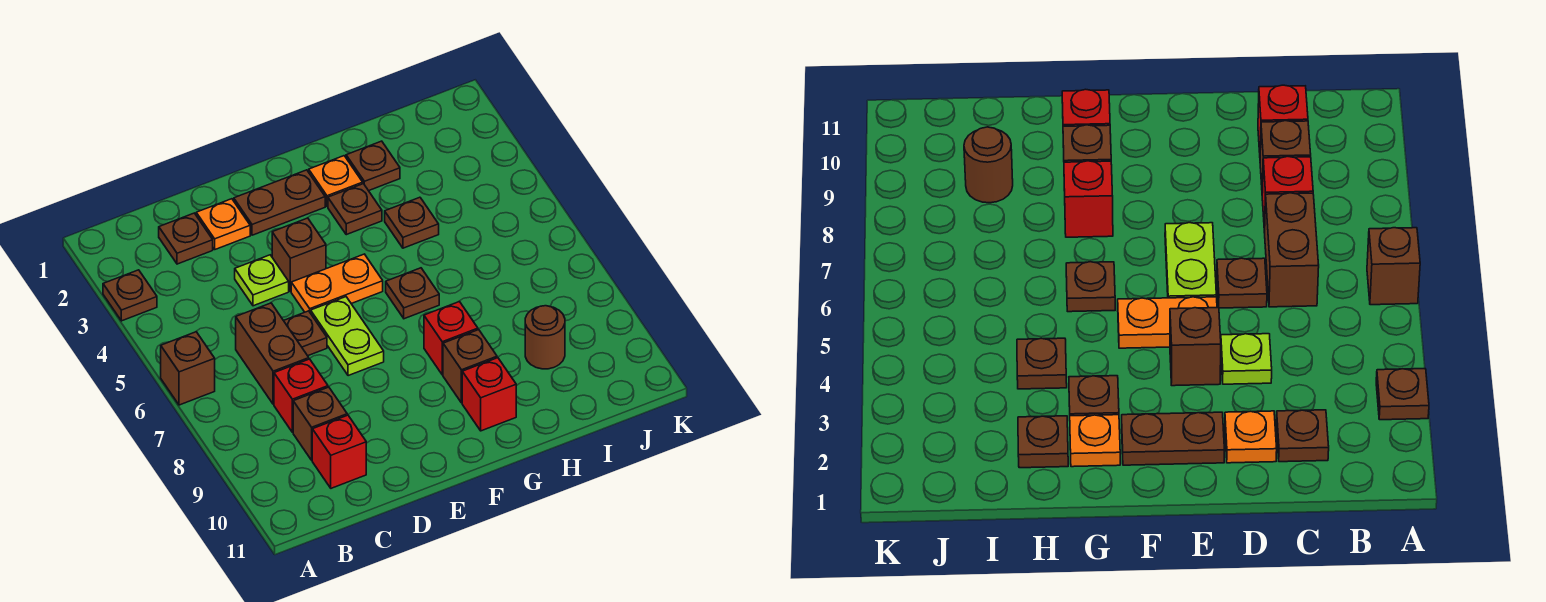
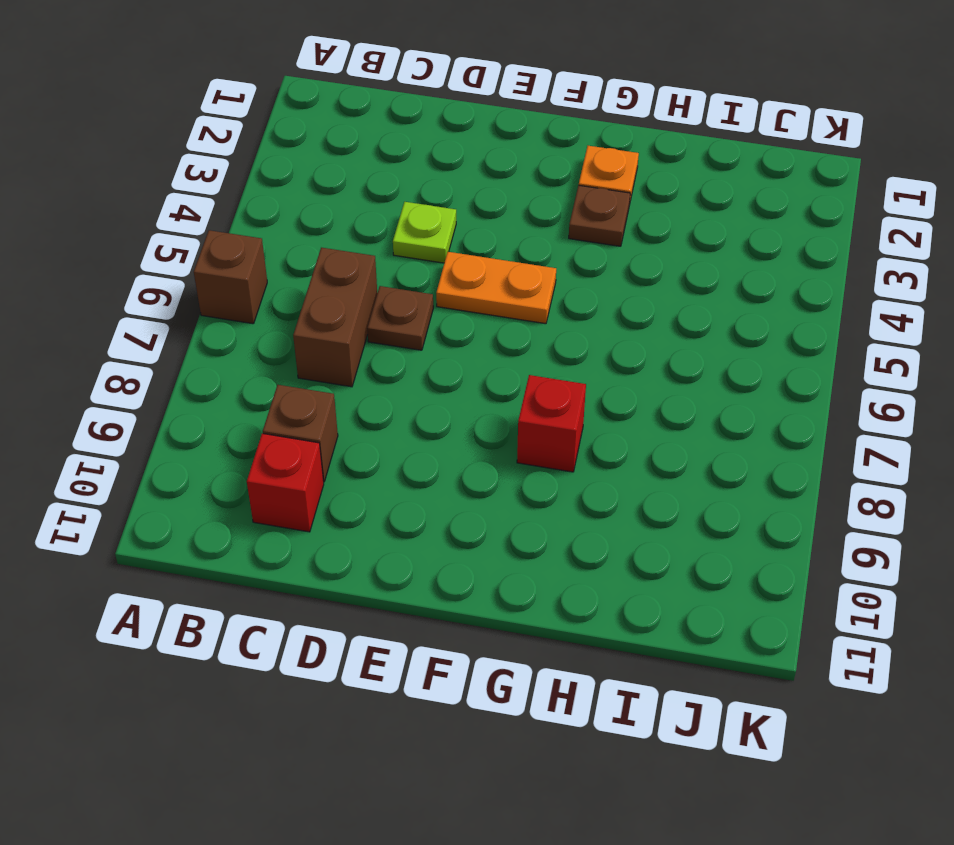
none -> brown plate A3 level 1
none -> brown plate C2 level 1
none -> red brick C8 level 1

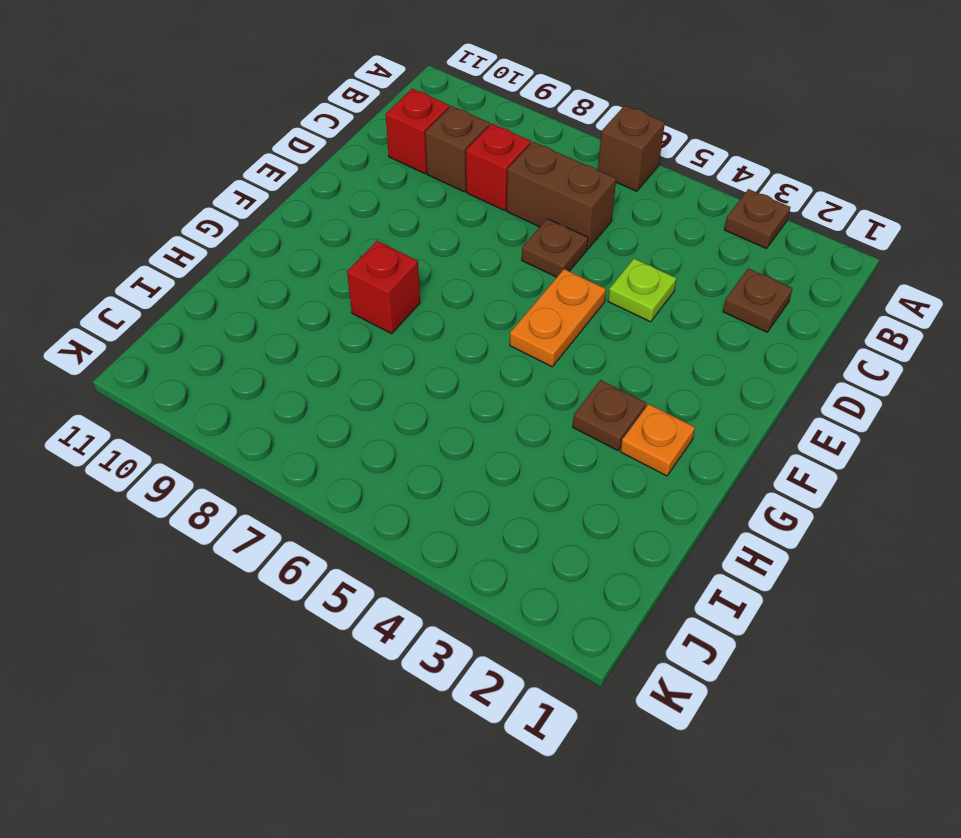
none -> orange plate D2 level 1
none -> brown plate E2:F2 level 1
none -> brown brick E4 level 1

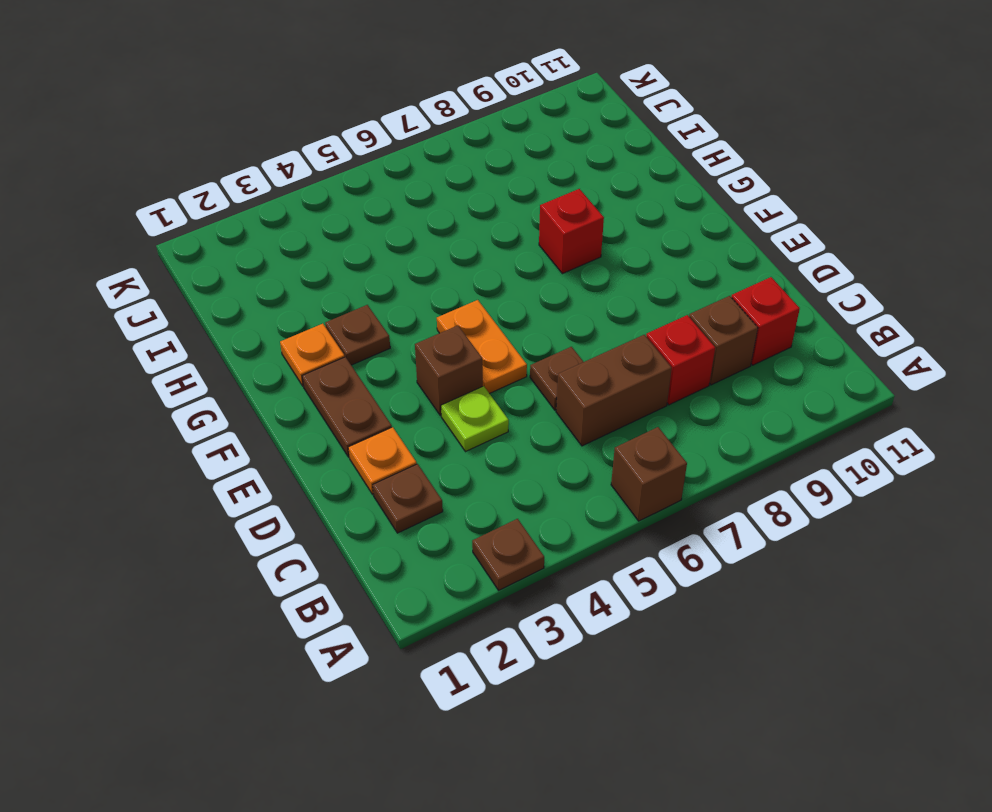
none -> lime plate E6:E7 level 1
none -> brown plate G6 level 1
none -> brown brick G9 level 1

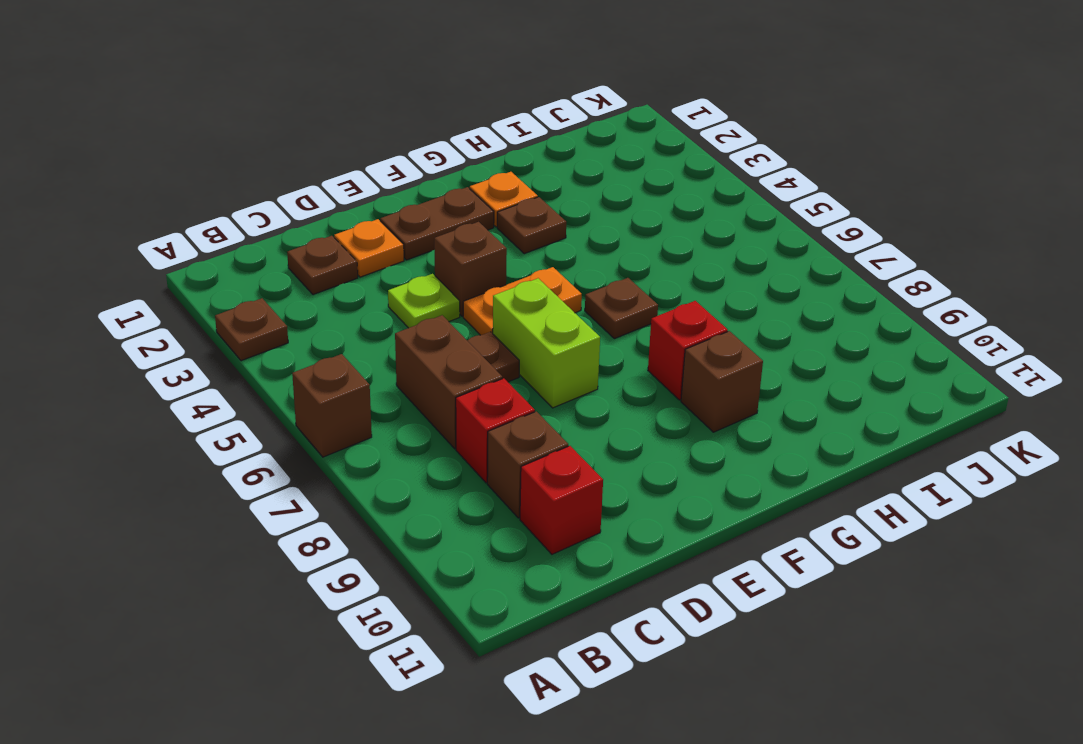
lime brick E6:E7 level 1 -> lime plate E6:E7 level 1
none -> red brick G10 level 1
none -> brown plate H2 level 1
none -> brown plate H4 level 1

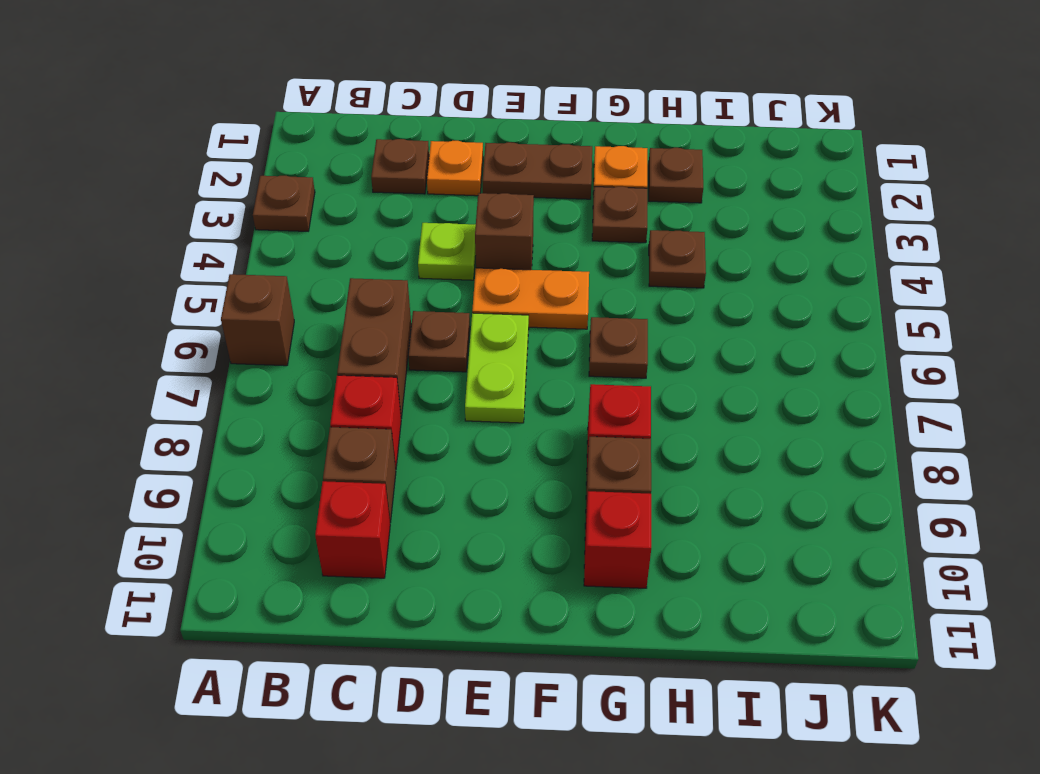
none -> brown round brick I9 level 1

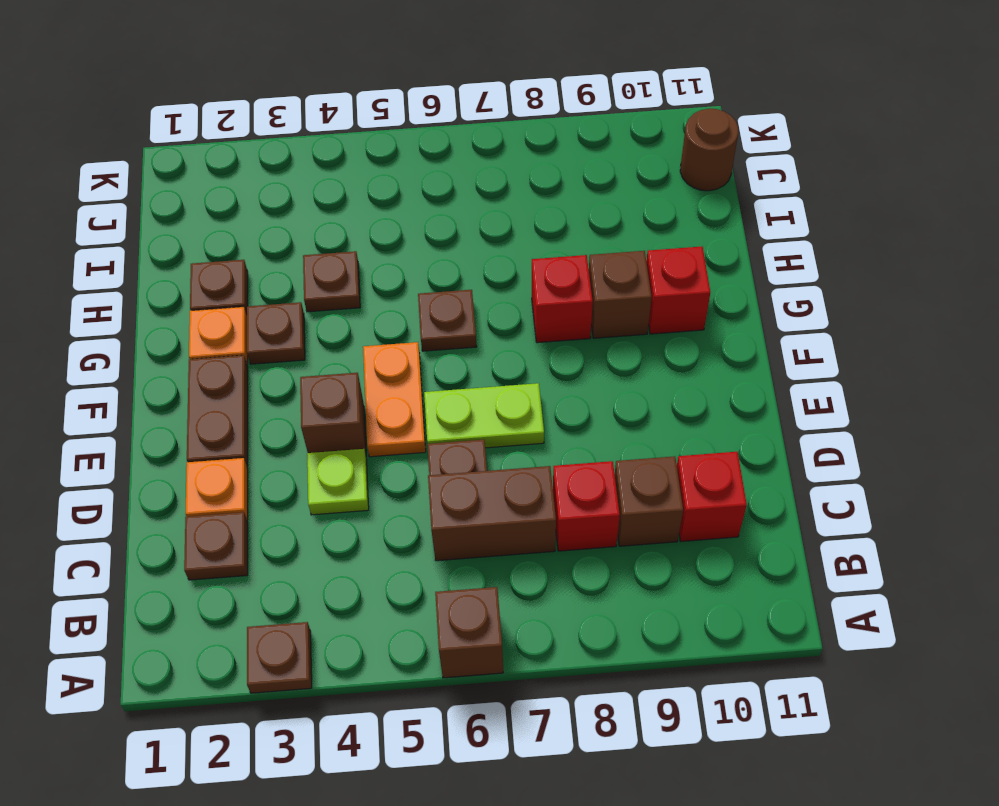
brown round brick J11 level 1 -> brown round brick I9 level 1

